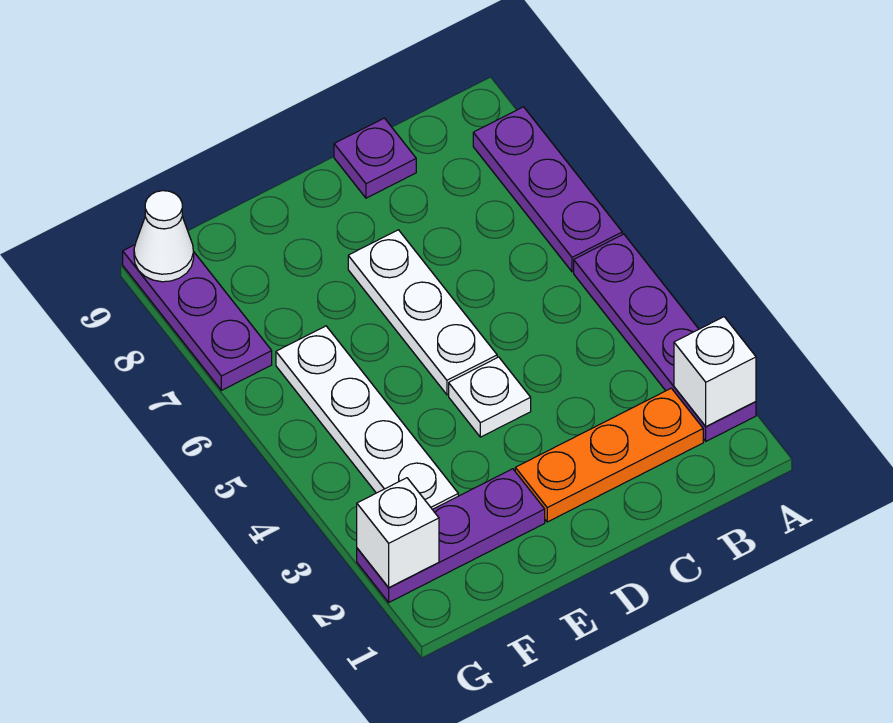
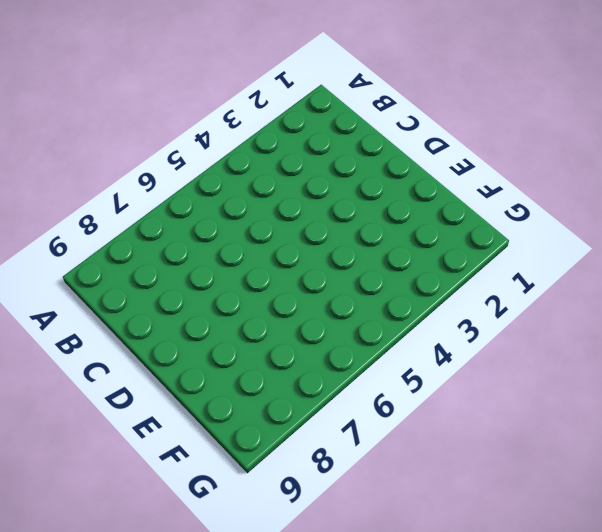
none -> purple plate A2:A5 level 1
none -> purple plate A6:A8 level 1
none -> orange plate B2:D2 level 1

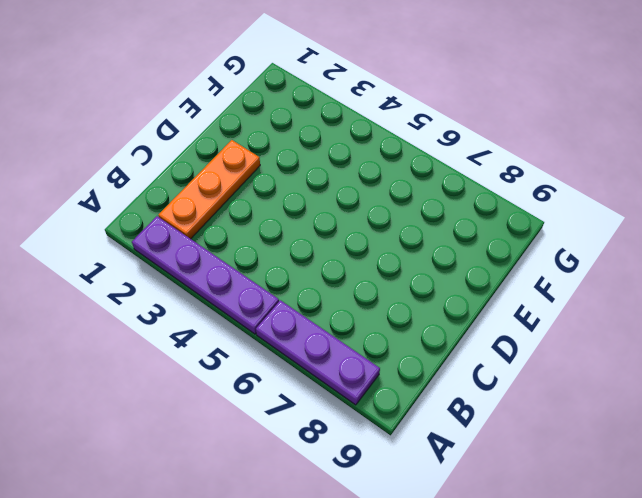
none -> purple plate C9 level 1
none -> white plate D4 level 1
none -> white plate D5:D7 level 1

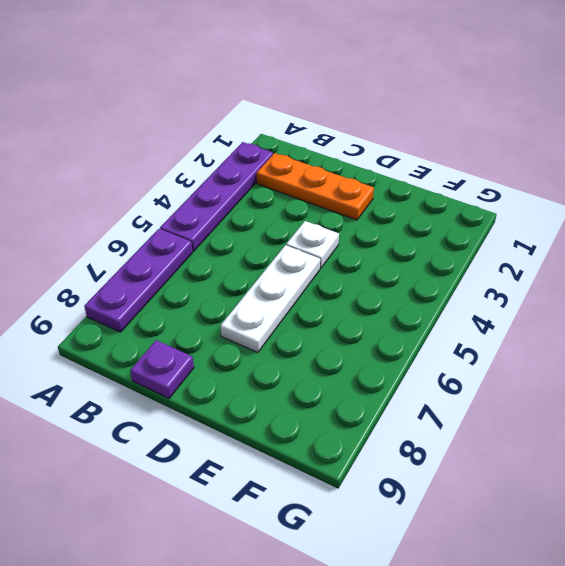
none -> purple plate E2:G2 level 1
none -> white plate F3:F6 level 1
none -> purple plate G7:G9 level 1

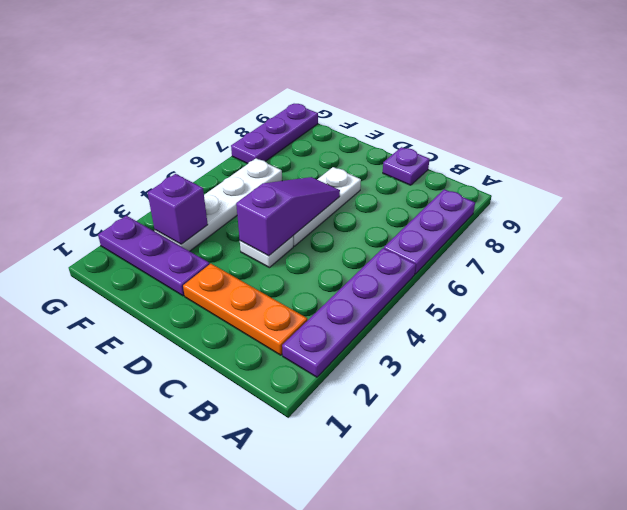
purple slope D4:D6 level 2 top 4 -> none
purple brick F3 level 2 -> none
none -> white brick A2 level 2
none -> white brick G2 level 2
none -> white cone G9 level 2

